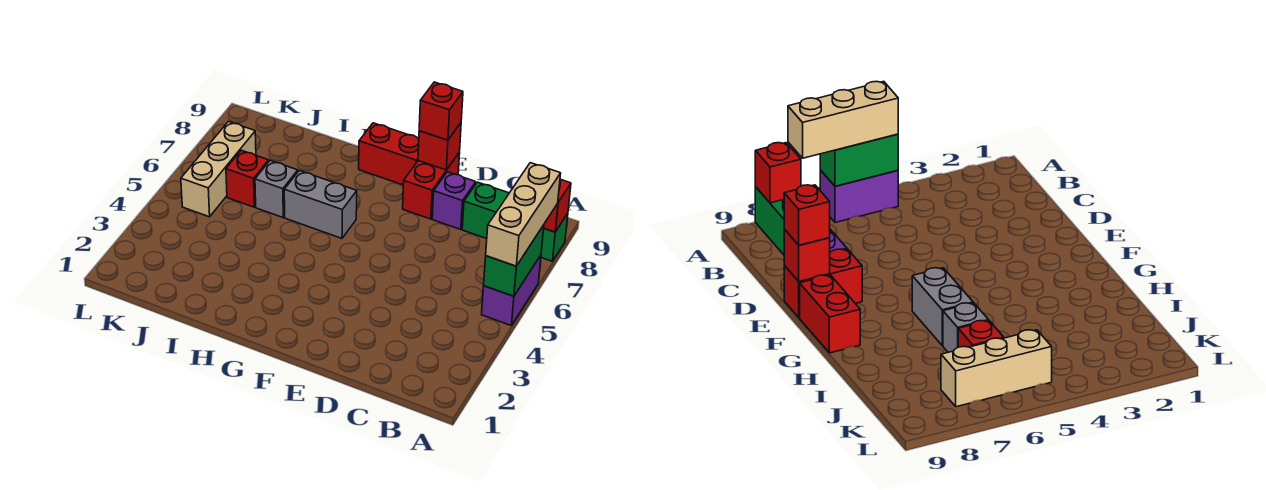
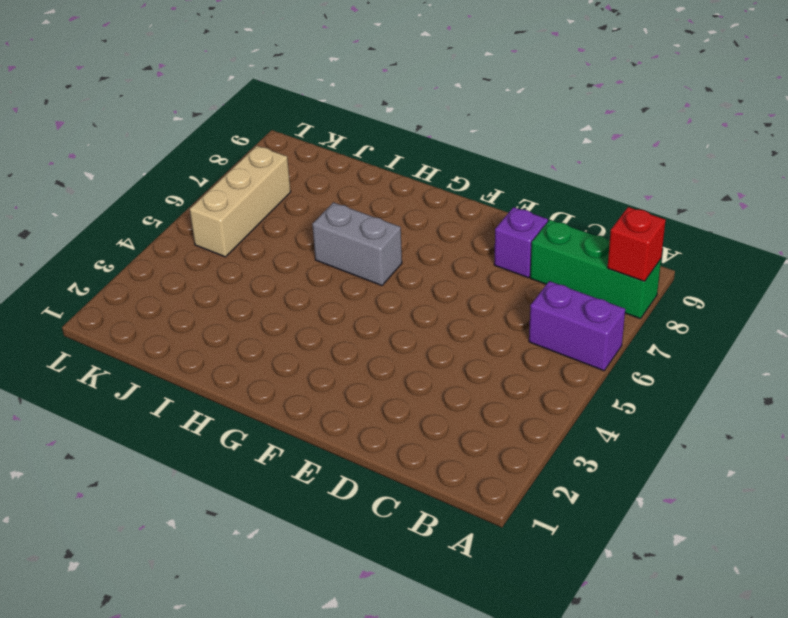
purple brick A6:B6 level 1 -> purple brick A5:A6 level 1
none -> red brick E8:E9 level 1
none -> red brick F9:G9 level 1
none -> grey brick I6 level 1

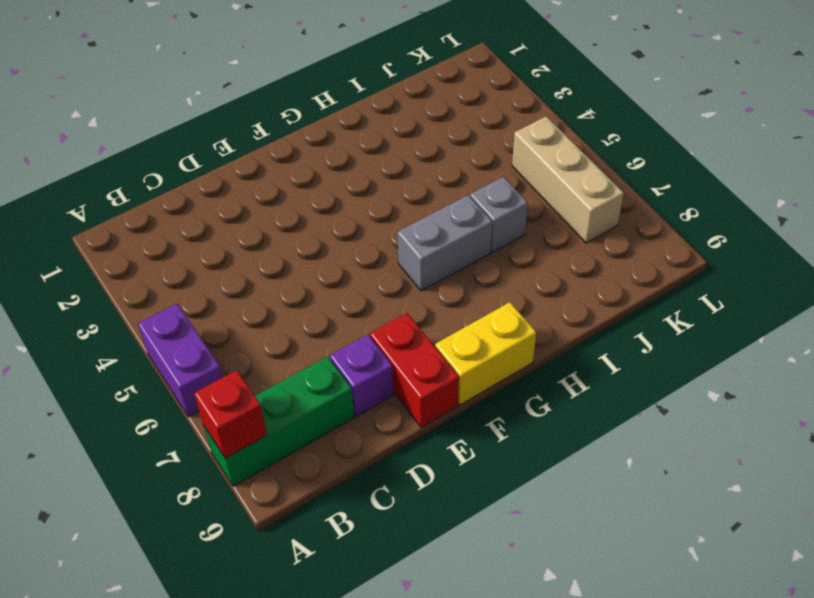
yellow brick F9:G9 level 1 -> red brick F9:G9 level 1
none -> red brick J6 level 1
none -> green brick A5:A6 level 2
none -> red brick E9 level 2

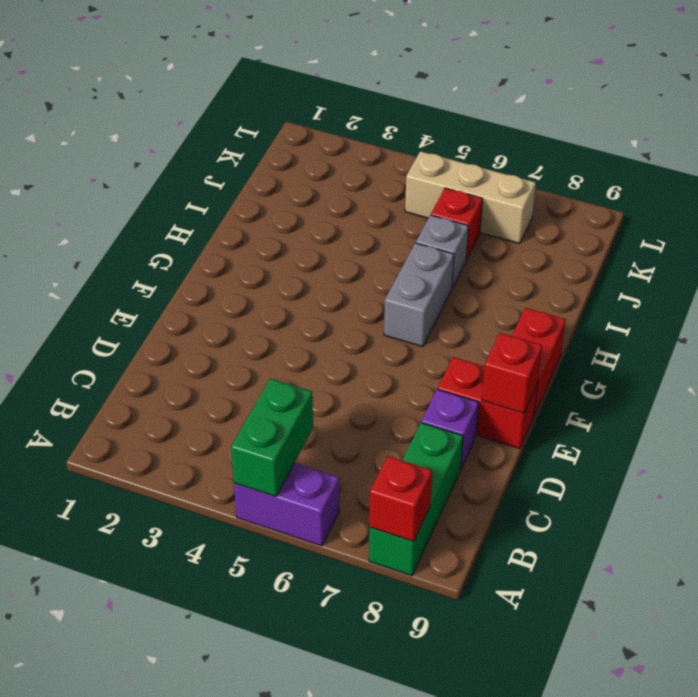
green brick A5:B5 level 2 -> green brick A5:A6 level 2
none -> tan brick A5:A7 level 3
none -> red brick E9 level 3

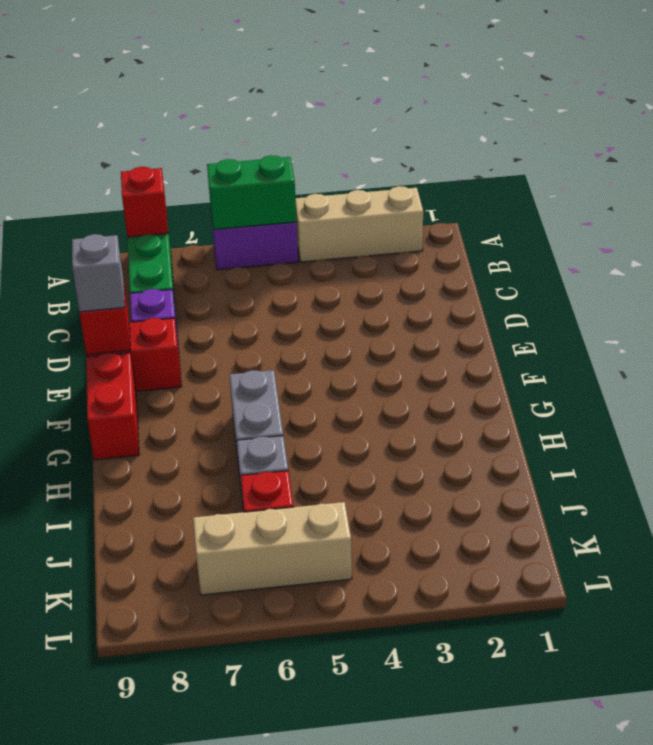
tan brick A2:A4 level 1 -> tan brick A5:A7 level 3
grey brick E9 level 3 -> red brick E9 level 3

